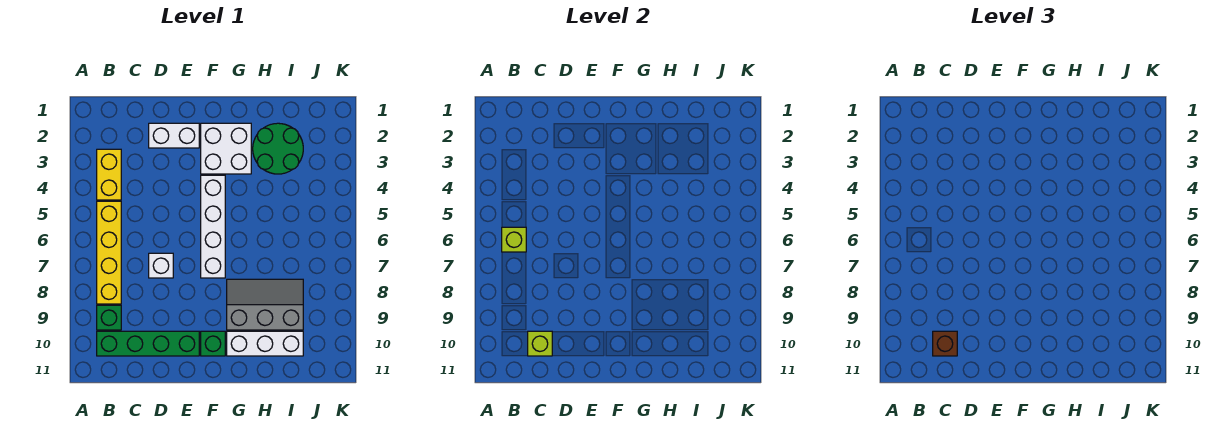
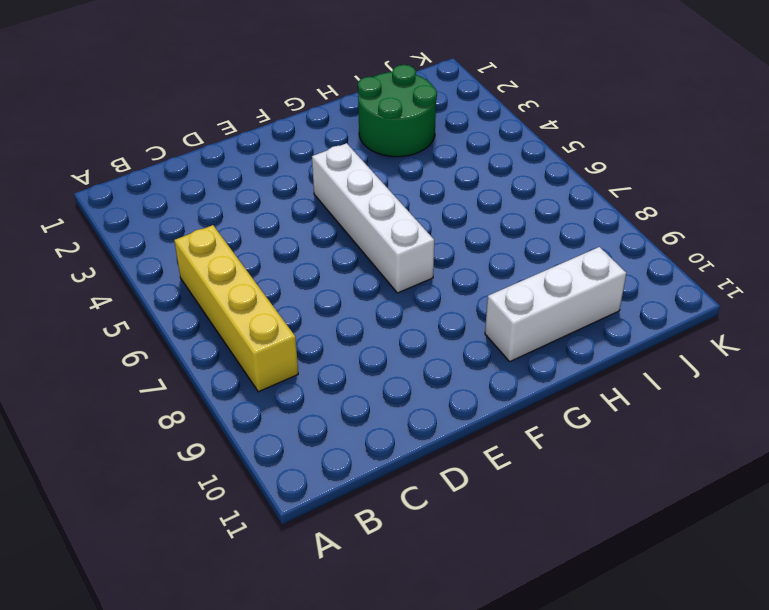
none -> yellow brick B3:B4 level 1
none -> green brick B9 level 1
none -> green brick B10:E10 level 1

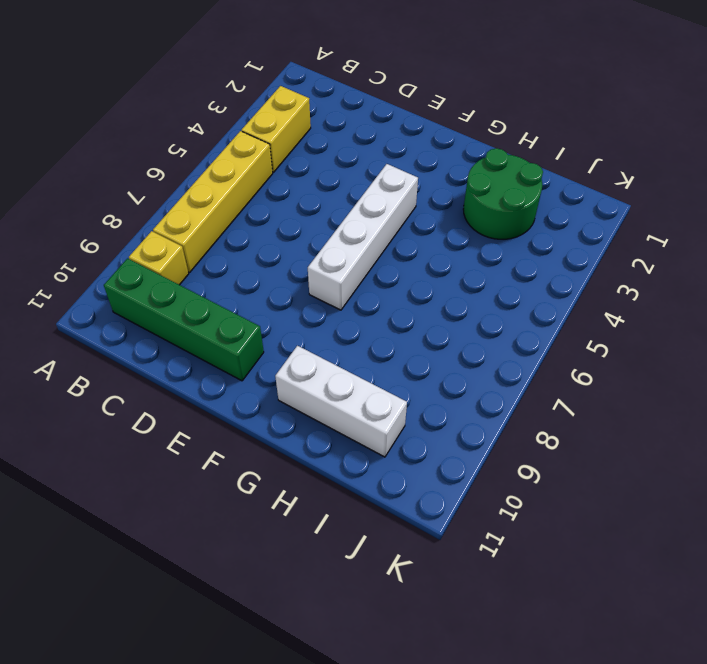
yellow brick B9 level 1 -> green brick B9 level 1
none -> white brick D2:E2 level 1
none -> white brick D7 level 1
none -> white brick F2:G3 level 1

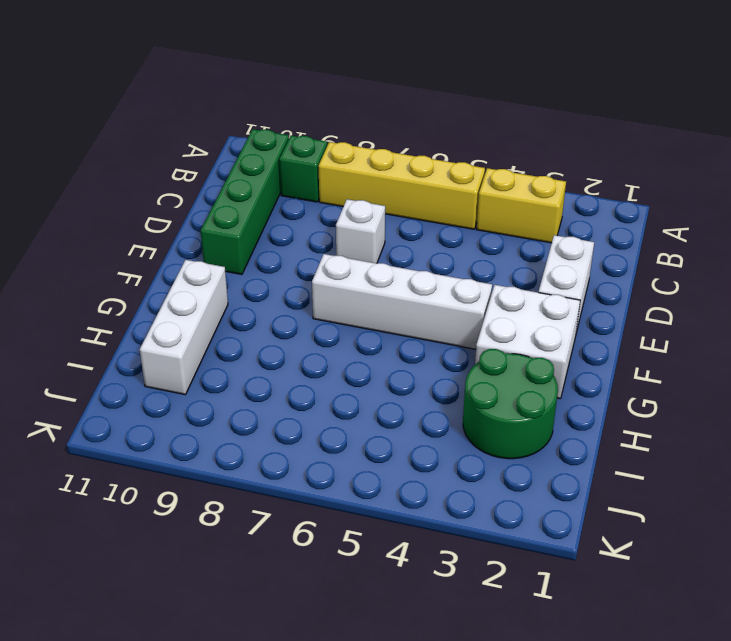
none -> green brick F10 level 1
none -> grey slope G8:I9 level 1 top 9
none -> lime brick B6 level 2

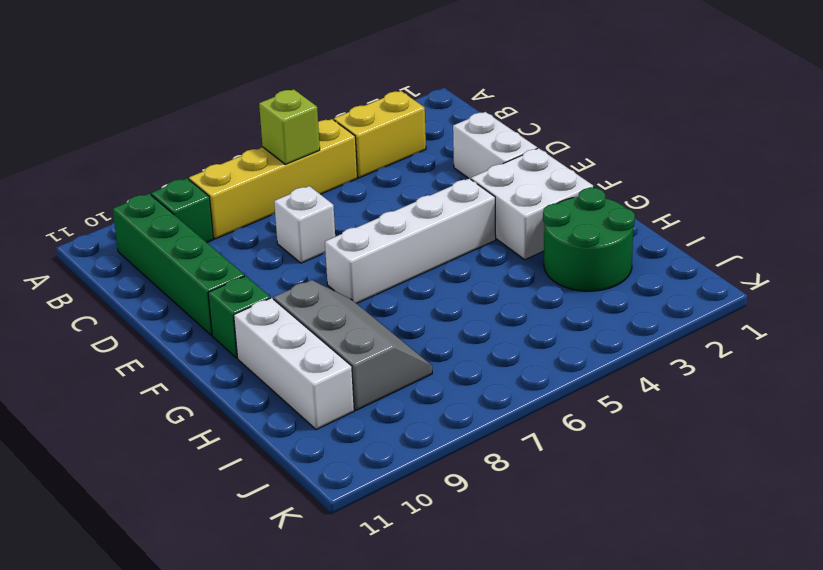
none -> lime brick C10 level 2
none -> brown brick C10 level 3

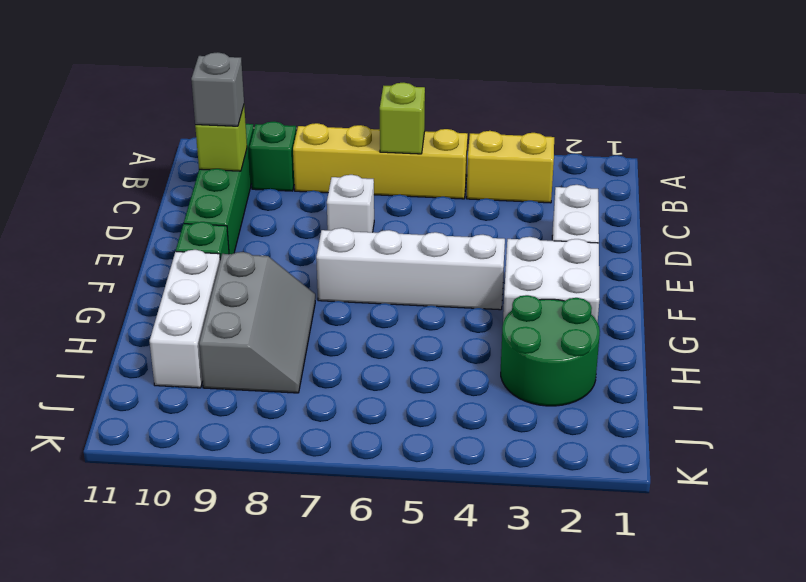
grey brick C10 level 3 -> brown brick C10 level 3

